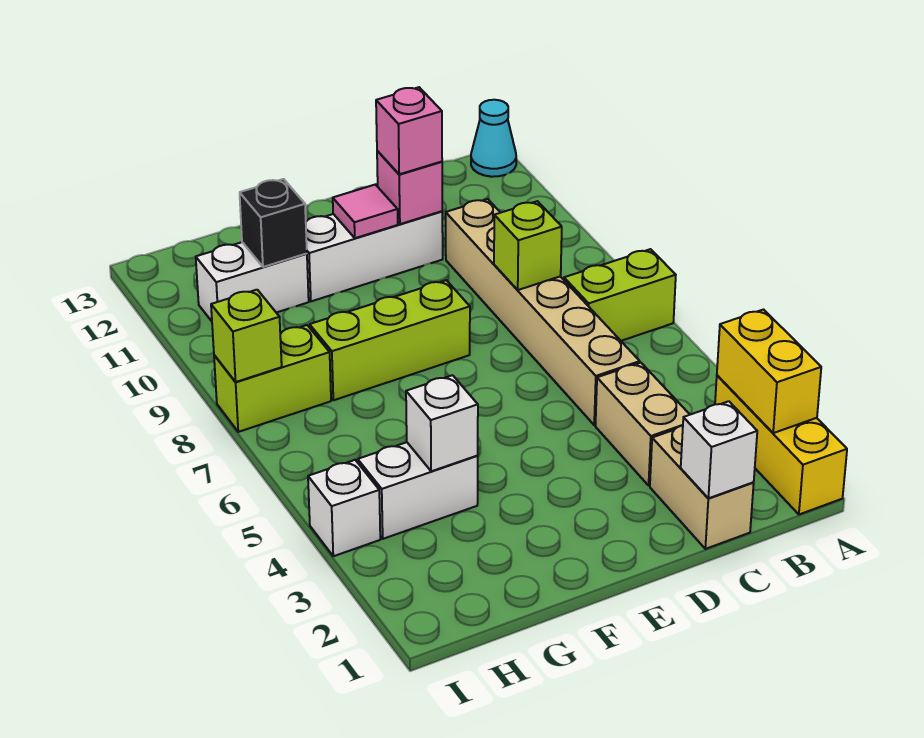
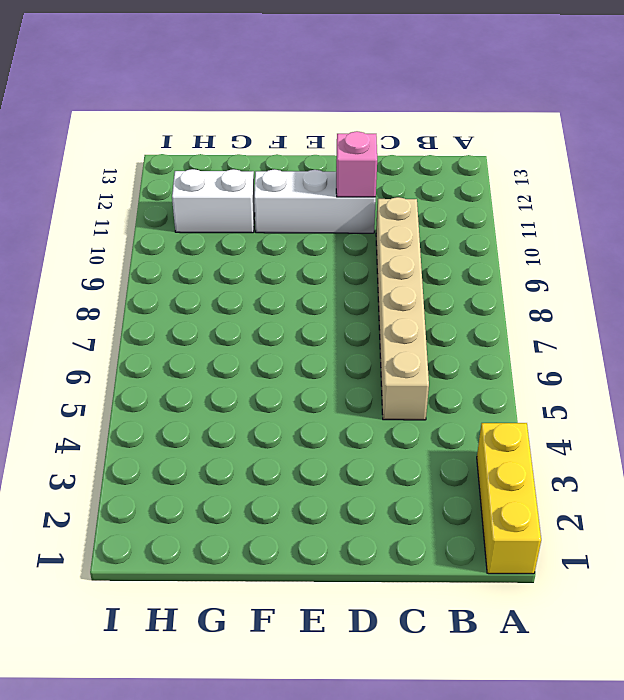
none -> lime brick A7:B7 level 1
none -> cyan cone A13 level 1
none -> tan brick C1:C2 level 1

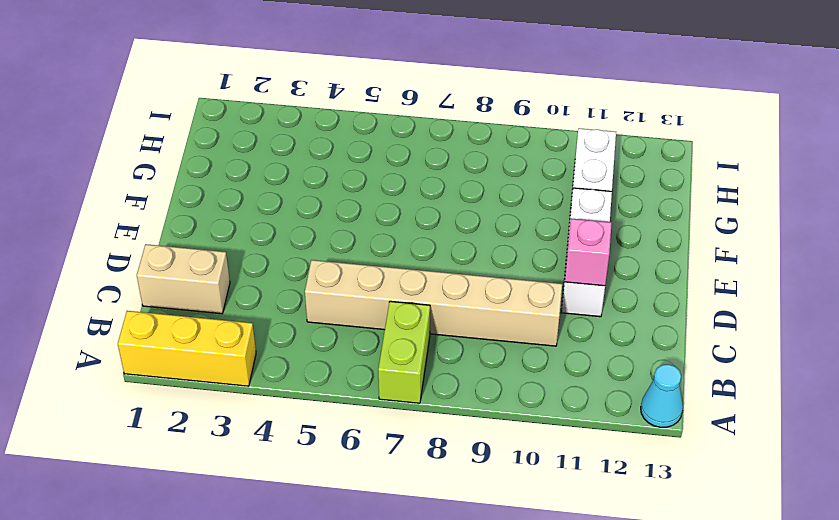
none -> tan brick C3:C4 level 1
none -> lime brick E8:G8 level 1
none -> white brick G4:H4 level 1

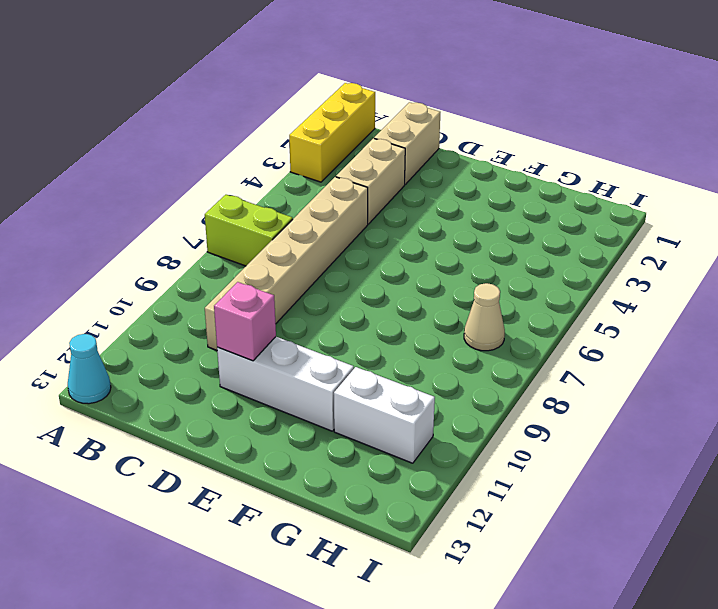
tan cone H7 level 1 -> none
none -> lime brick E8:G8 level 1
none -> white brick G4:H4 level 1
none -> lime brick H8:I8 level 1

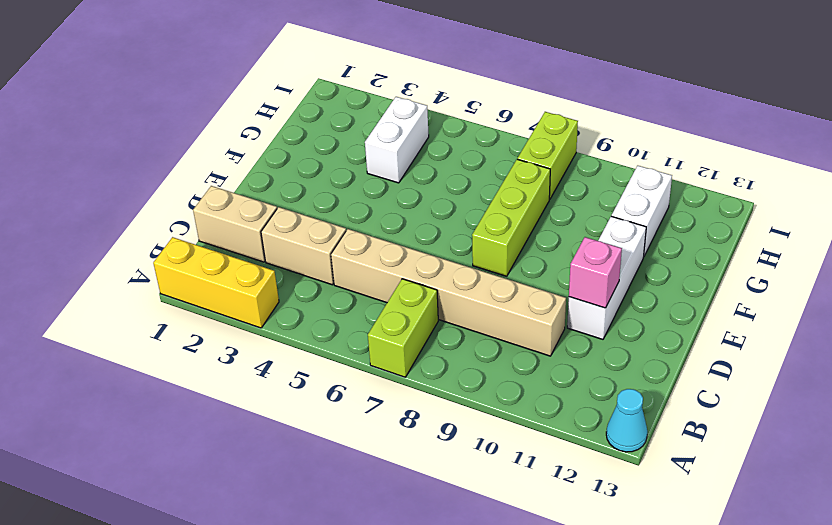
none -> white brick I4 level 1
none -> yellow brick A2:A3 level 2
none -> white brick C1 level 2

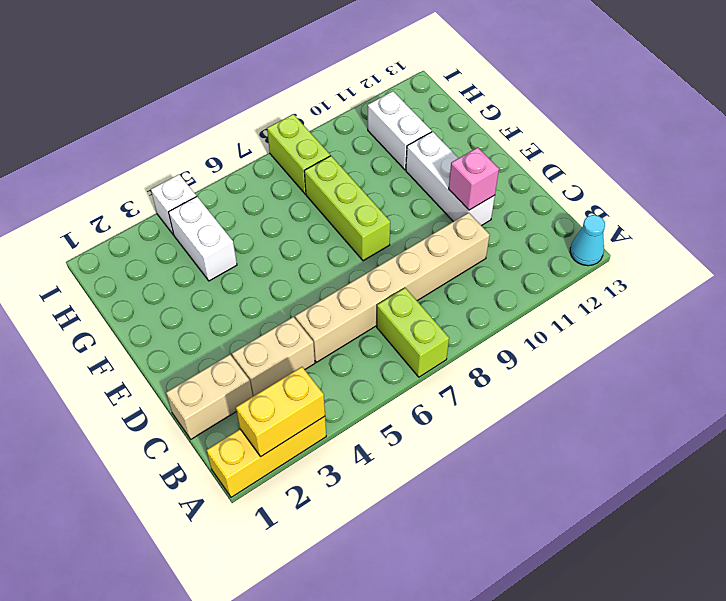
none -> white brick C1 level 2
none -> lime brick C8 level 2
none -> pink tile E11 level 2

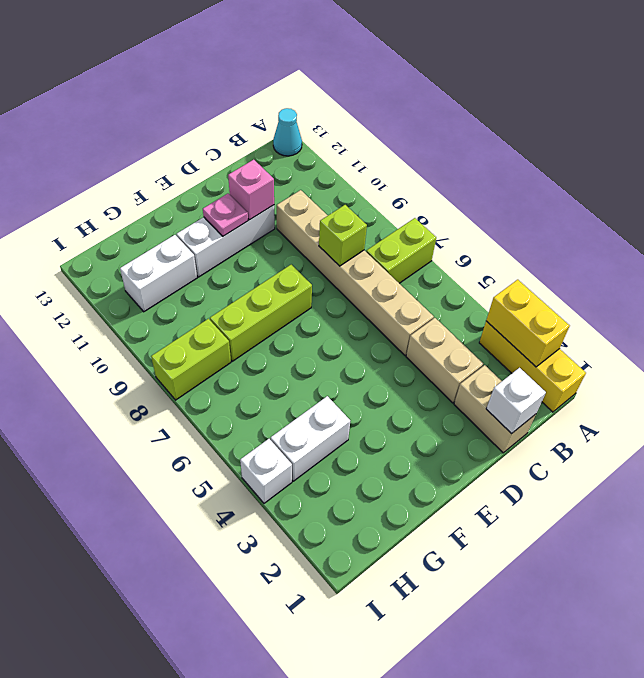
pink plate E11 level 2 -> pink tile E11 level 2
none -> white brick G4 level 2
none -> black brick G11 level 2
none -> lime brick I8 level 2

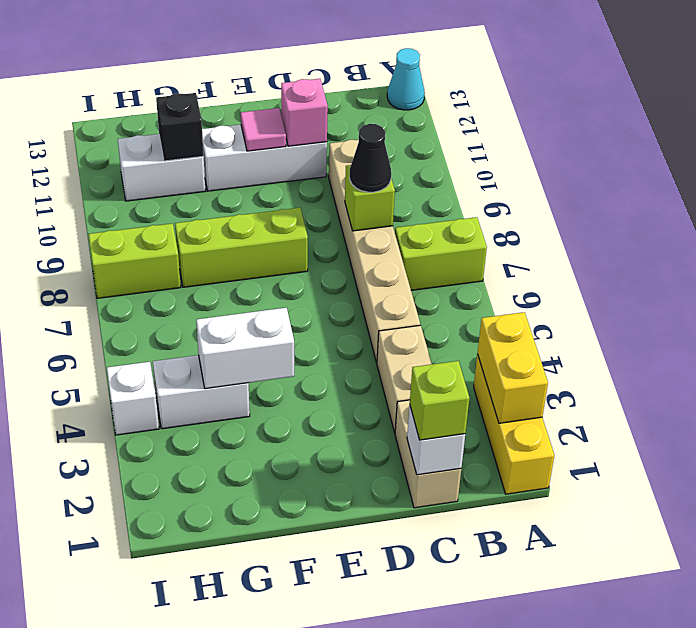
lime brick C1 level 3 -> lime brick I8 level 2
black cone C8 level 3 -> none
white brick F4:G4 level 2 -> white brick G4 level 2
none -> pink brick D11 level 3

